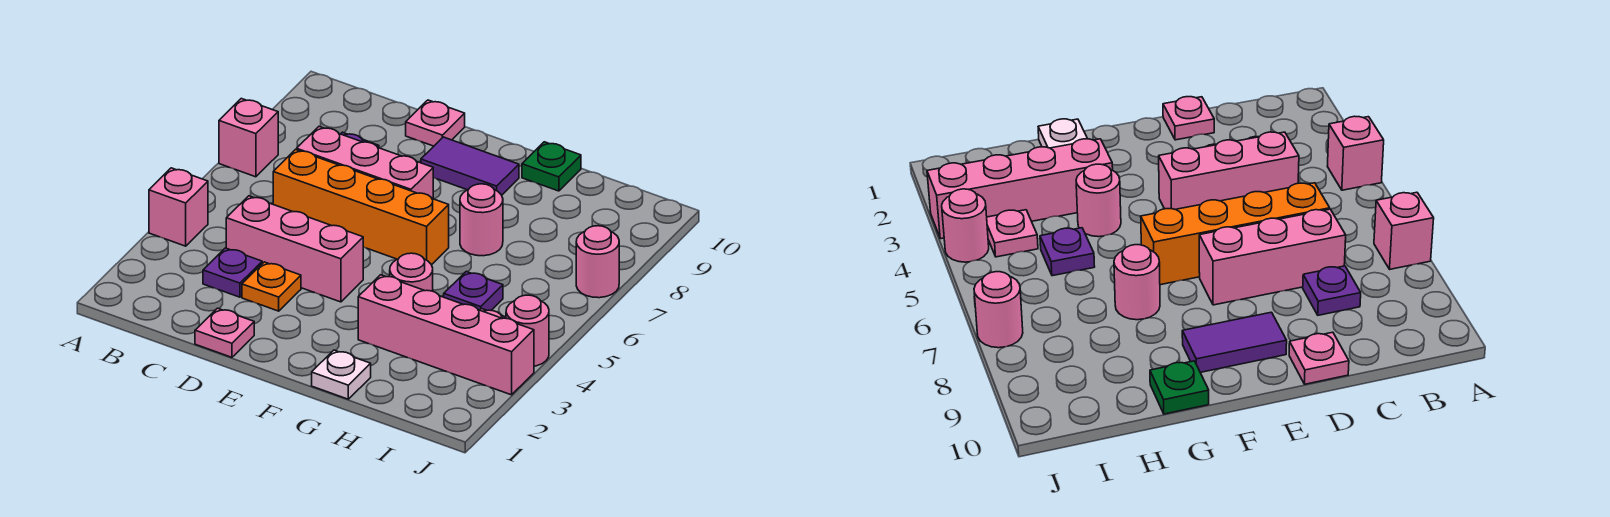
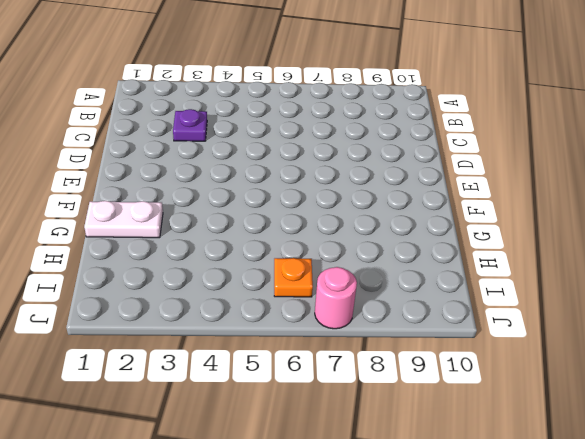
white plate G1:G2 level 1 -> white plate G1 level 1
orange plate I6 level 1 -> orange plate D3 level 1
none -> pink brick A4 level 1
none -> pink brick A7 level 1
none -> pink brick C4:E4 level 1

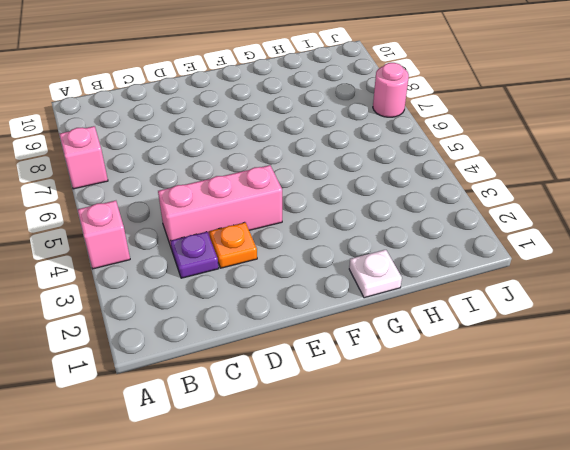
none -> orange brick C6:F6 level 1
none -> pink brick C7:E7 level 1
none -> purple plate C8 level 1

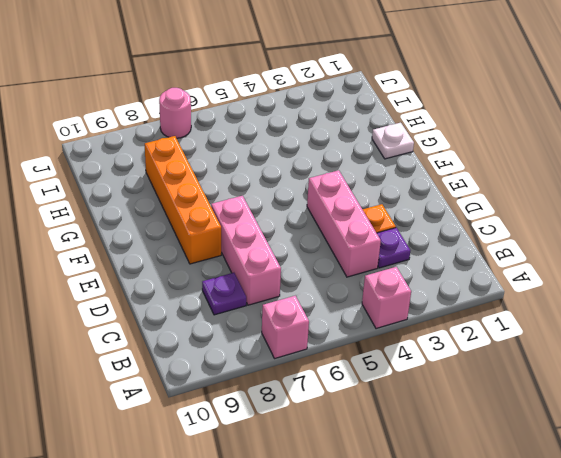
orange brick E8:H8 level 1 -> orange brick C6:F6 level 1
none -> pink plate D1 level 1
none -> pink plate D10 level 1
none -> purple tile E9:F9 level 1

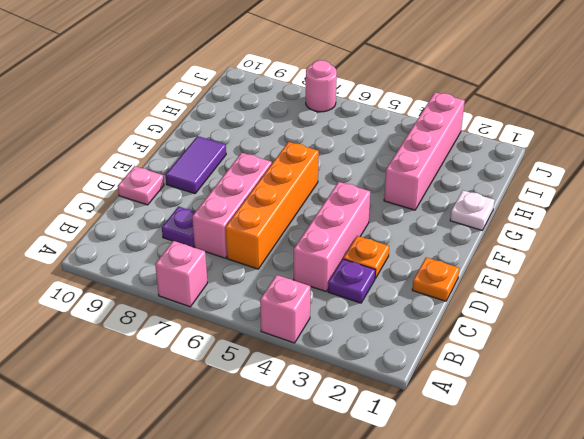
orange plate D1 level 1 -> pink plate D1 level 1
none -> pink round brick G4 level 1
none -> pink round brick G7 level 1
none -> green plate G10 level 1

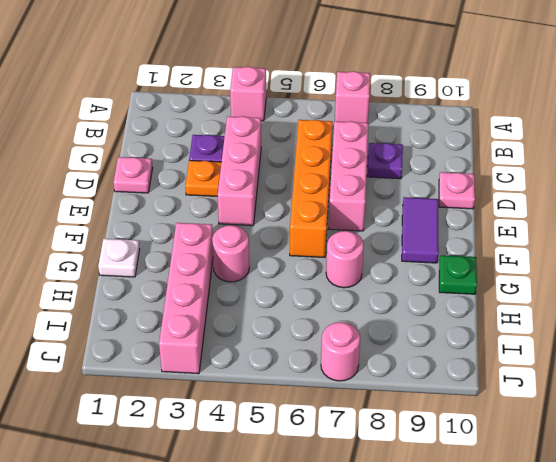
none -> purple plate H5 level 1
none -> pink plate I4 level 1
none -> pink round brick J4 level 1

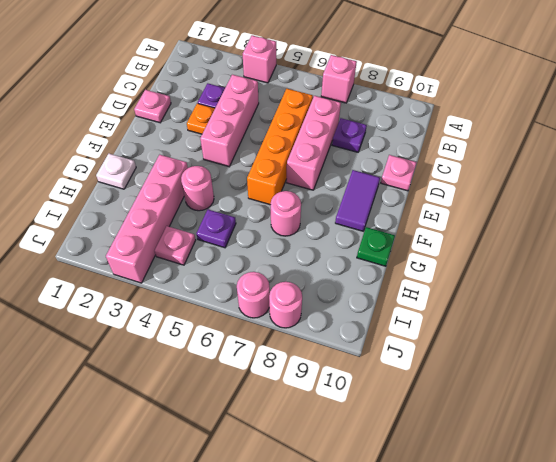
pink round brick J8 level 1 -> pink round brick J4 level 1

